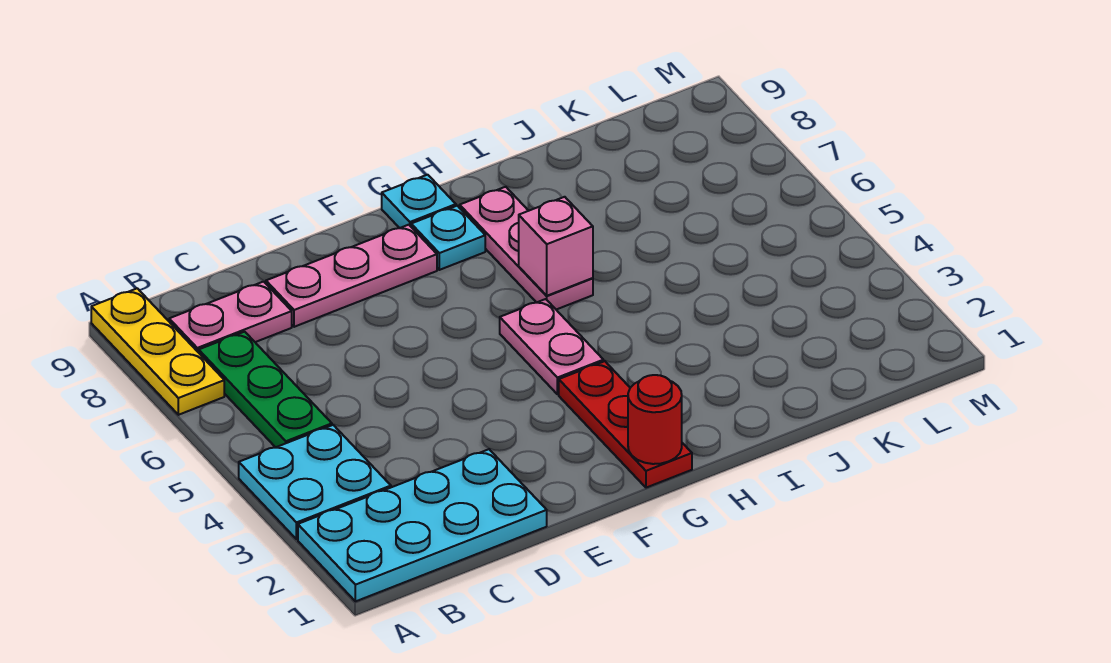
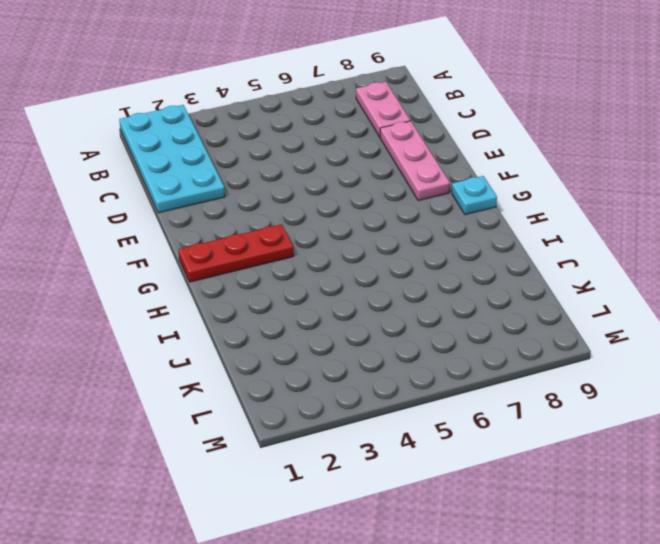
none -> cyan plate A3:B4 level 1
none -> yellow plate A7:A9 level 1
none -> green plate B5:B7 level 1

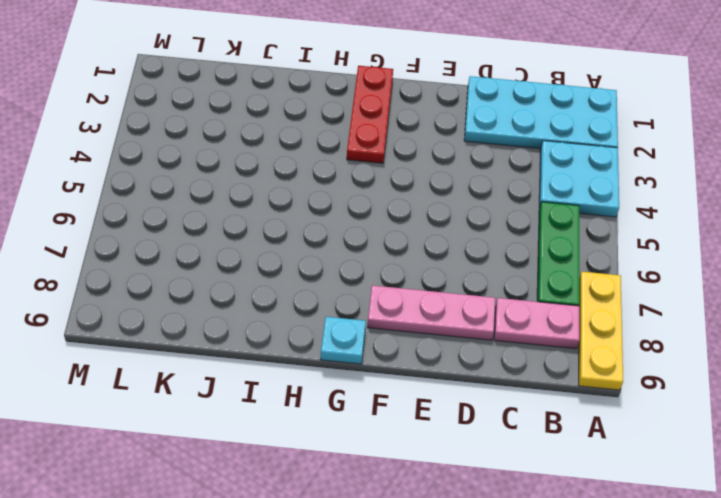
none -> pink plate G4:G5 level 1
none -> cyan plate G8 level 1
none -> pink plate H6:H8 level 1

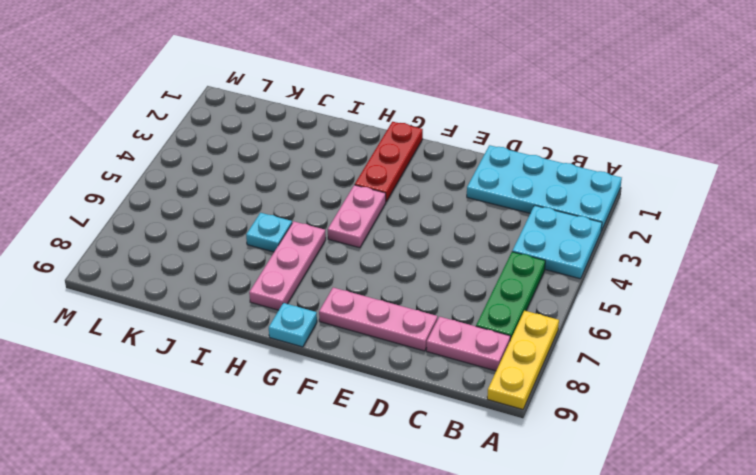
cyan plate I6 level 1 -> cyan plate G8 level 1
none -> red round brick G1 level 2
none -> pink brick H6 level 2

